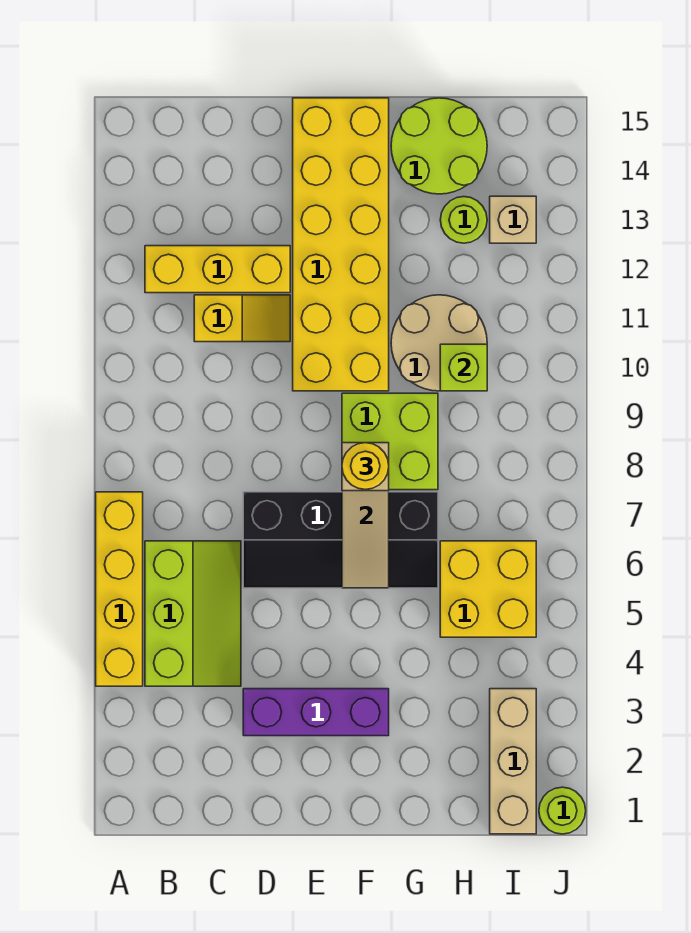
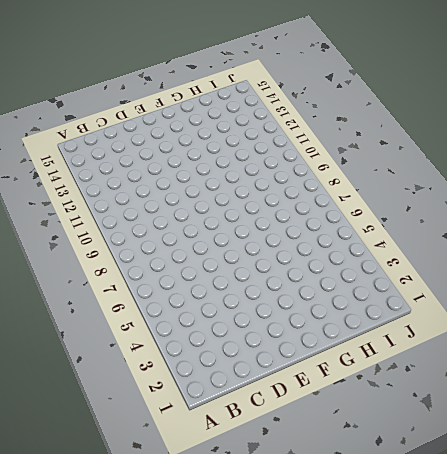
none -> yellow brick A4:A7 level 1
none -> lime slope B4:C6 level 1 top B
none -> yellow brick B12:D12 level 1

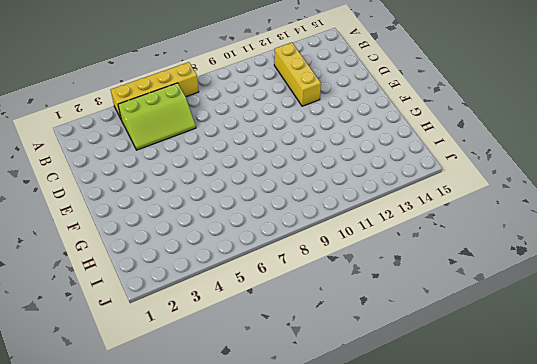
none -> yellow slope C11:D11 level 1 top C
none -> purple brick D3:F3 level 1
none -> black slope D6:G7 level 1 top 7

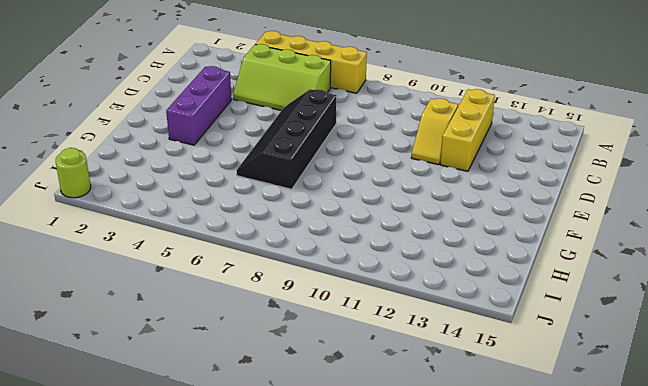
none -> yellow brick E10:F15 level 1
none -> lime brick F8:G9 level 1
none -> tan round brick G10:H11 level 1

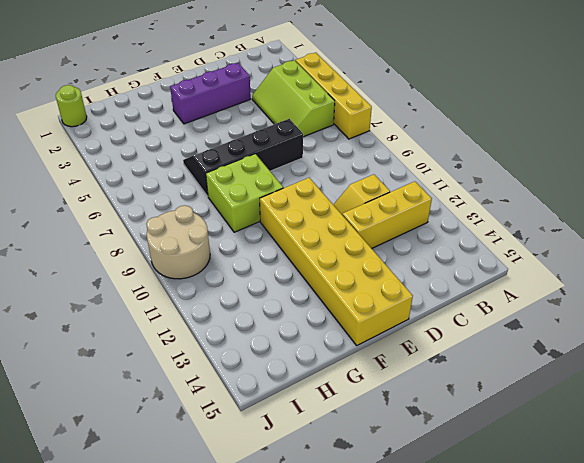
tan round brick I9:J10 level 1 -> tan round brick G10:H11 level 1
none -> lime round brick G14:H15 level 1
none -> yellow brick H5:I6 level 1
none -> lime round brick H13 level 1

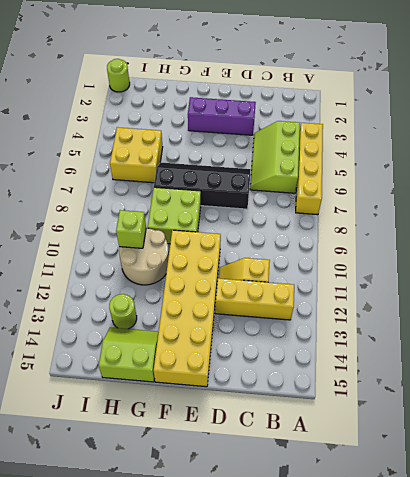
lime slope G14:H15 level 1 top 15 -> lime round brick G14:H15 level 1
none -> tan brick I1:I3 level 1
none -> tan brick I13 level 1
none -> tan slope F6:F8 level 2 top 8

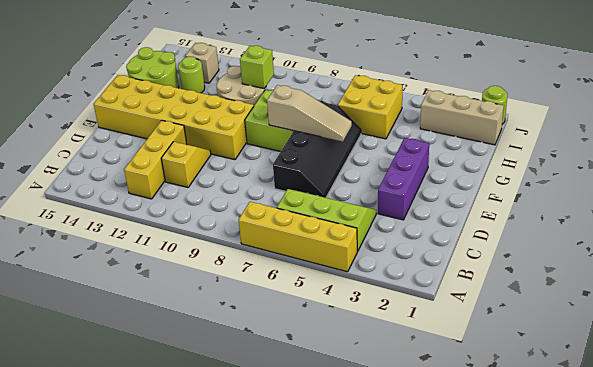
none -> yellow round brick F8 level 3

